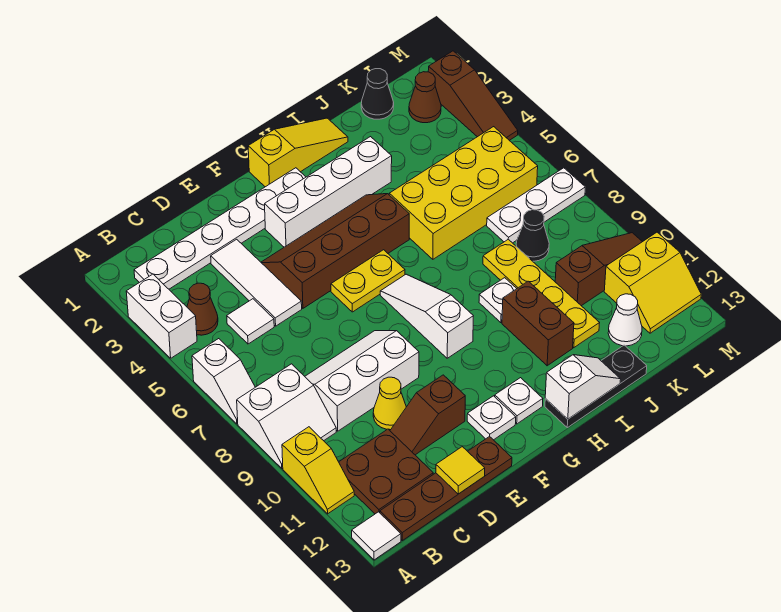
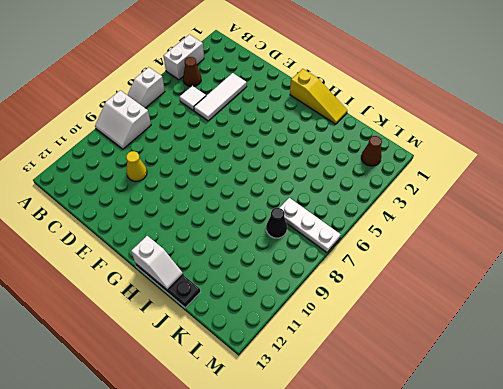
none -> yellow slope A10:A11 level 1 top 10
none -> white tile A13 level 1
none -> white plate B2:G2 level 1
none -> brown plate B11:C12 level 1

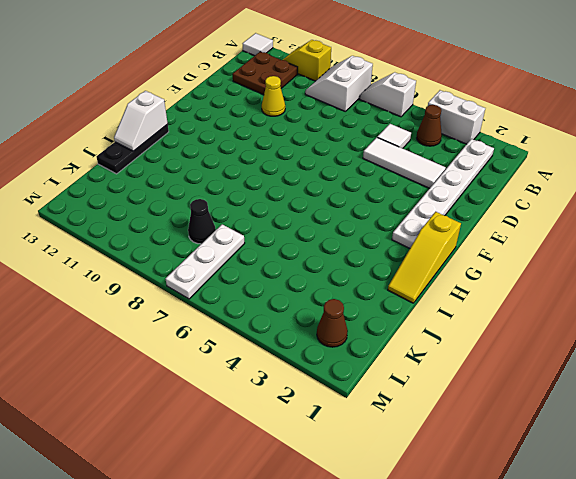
none -> brown plate B13:E13 level 1
none -> white slope C8:E9 level 1 top 9
none -> brown slope D11:E11 level 1 top E
none -> brown slope E4:H5 level 1 top 5

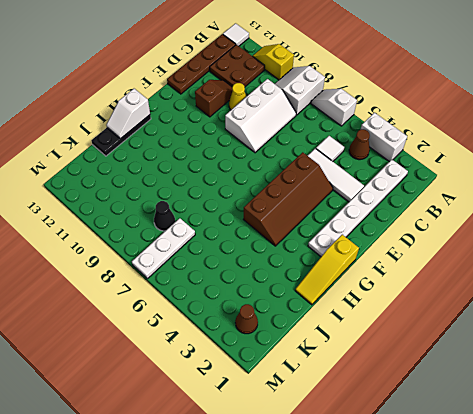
none -> white brick F3:I3 level 1
none -> yellow plate F6:G6 level 1
none -> white plate F12 level 1
none -> white slope G7:G9 level 1 top 9

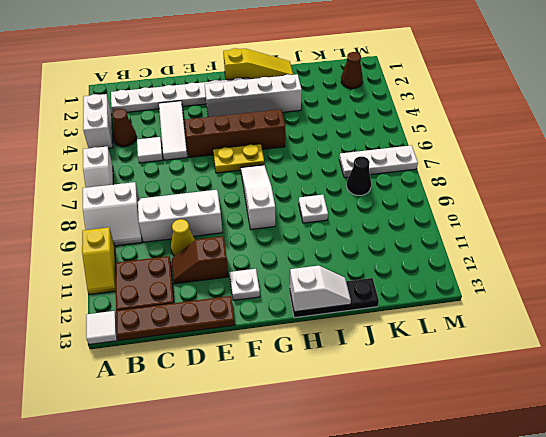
none -> white plate G12 level 1
none -> yellow brick I5:L6 level 1
none -> brown brick I10:I11 level 1
none -> yellow plate J8:J11 level 1

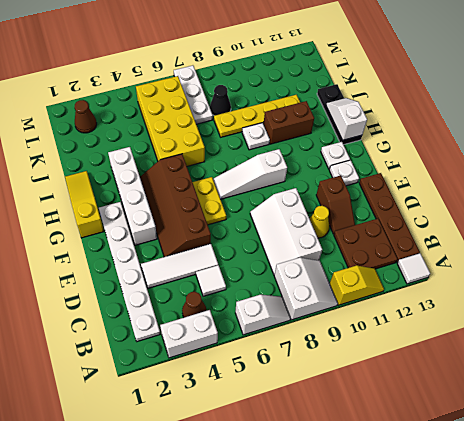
none -> black cone K1 level 1
none -> brown slope K10:M10 level 1 top K
none -> white cone K12 level 1
none -> yellow slope L11:M12 level 1 top 11

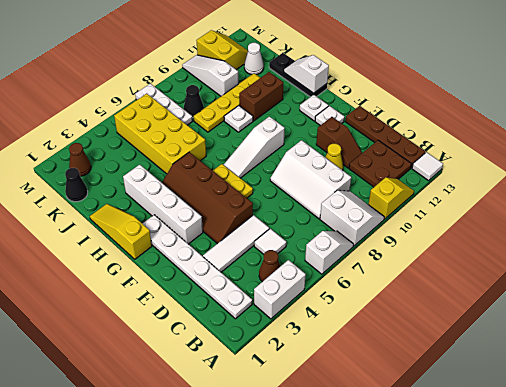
white slope K10:M10 level 1 top K -> brown slope K10:M10 level 1 top K
none -> brown slope M2:M4 level 1 top 2
none -> yellow tile D13 level 2

